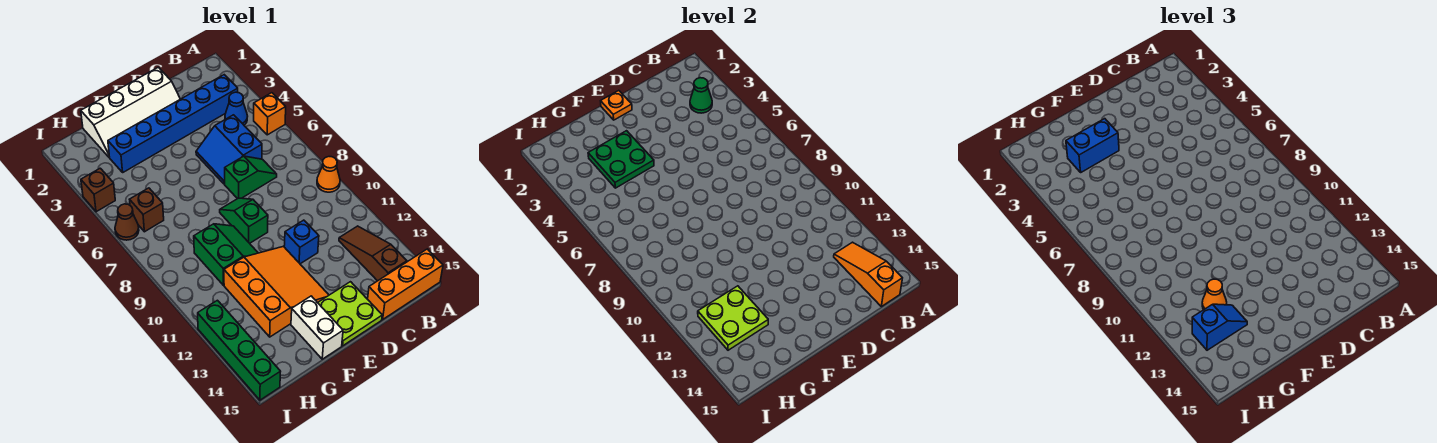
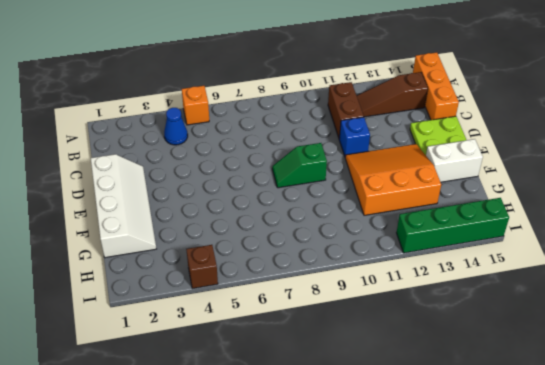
brown brick B11:C11 level 1 -> none
none -> orange cone A9 level 1
none -> blue brick B3:G3 level 1
none -> blue slope C5:D6 level 1 top C

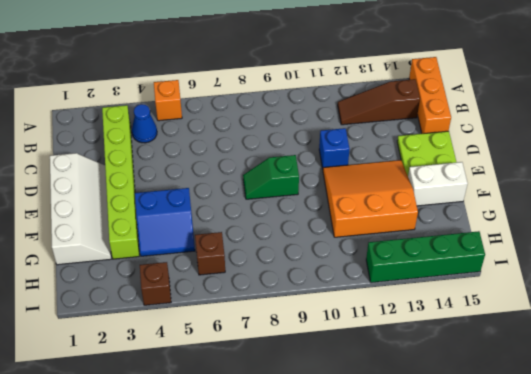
lime brick B3:G3 level 1 -> blue brick B3:G3 level 1
blue slope F4:G5 level 1 top F -> blue slope C5:D6 level 1 top C
none -> orange cone A9 level 1
none -> green slope C7:D7 level 1 top D
none -> green slope F9:G10 level 1 top G

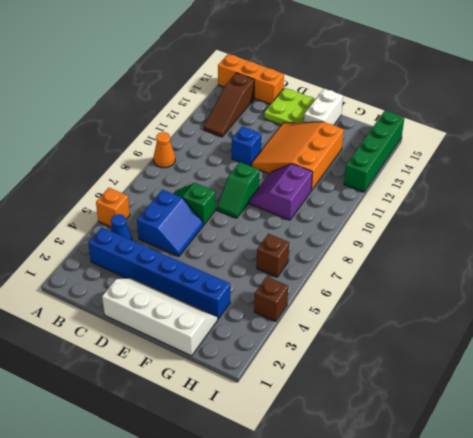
purple slope F9:G10 level 1 top G -> green slope F9:G10 level 1 top G
none -> brown cone I6 level 1
none -> green cone B3 level 2
none -> orange slope B13:B15 level 2 top 15

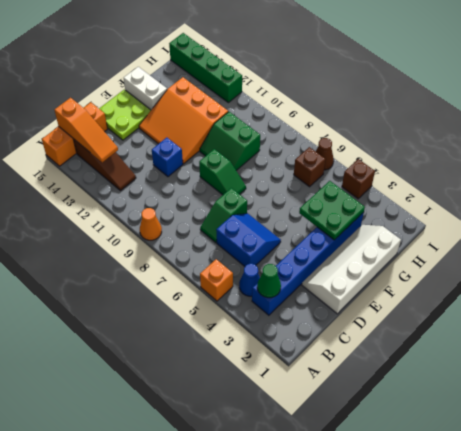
none -> orange plate E1 level 2
none -> lime plate G12:H13 level 2
none -> blue brick F3:G3 level 3

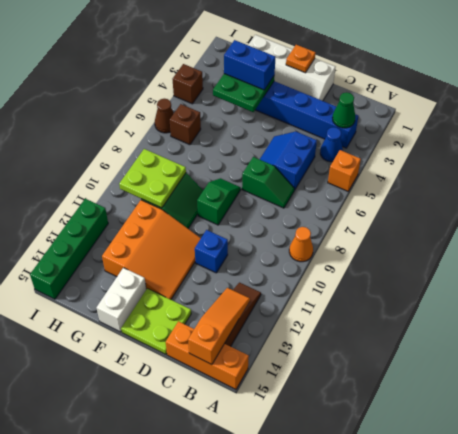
lime plate G9:H10 level 2 -> lime plate G12:H13 level 2
none -> orange cone G12 level 3
none -> blue slope G13:H13 level 3 top H

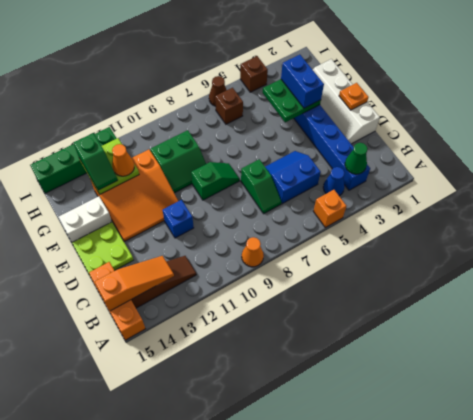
green slope G13:H13 level 3 top H -> blue slope G13:H13 level 3 top H

